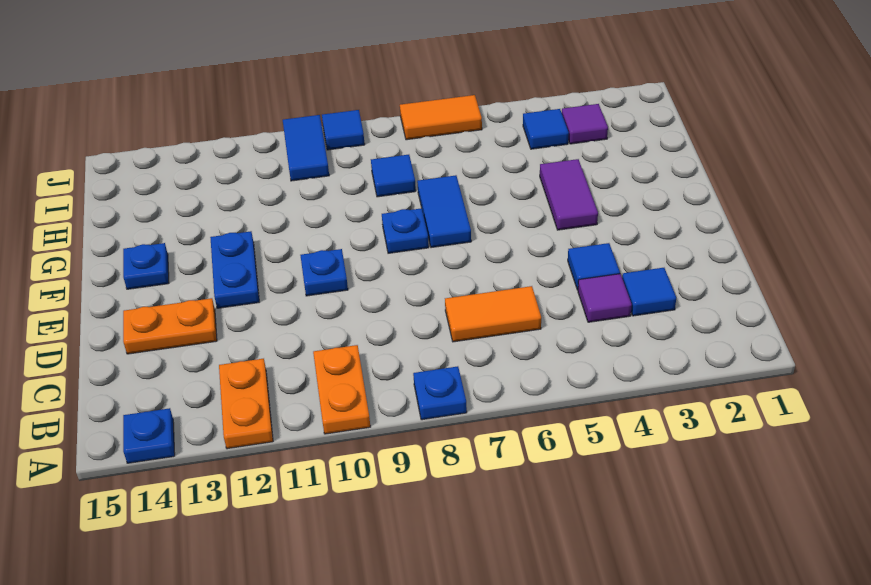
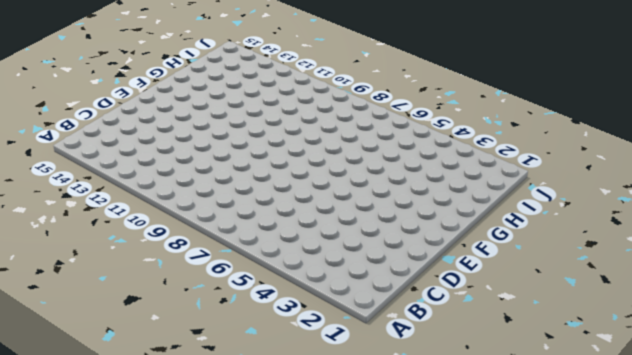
none -> blue plate A8 level 1
none -> orange plate A10:B10 level 1
none -> orange plate A12:B12 level 1

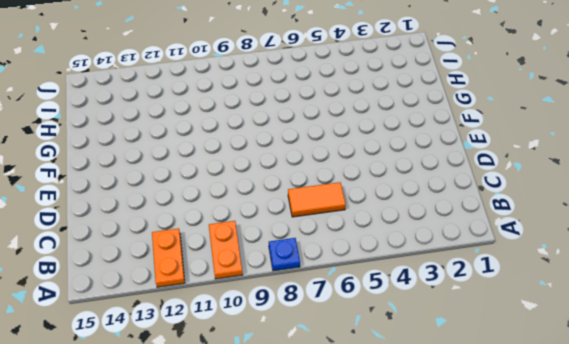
none -> blue plate A14 level 1
none -> blue tile C3 level 1
none -> purple tile C4 level 1

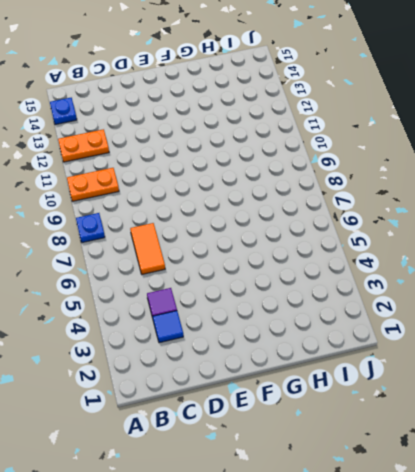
none -> blue tile D4 level 1
none -> orange plate D13:D14 level 1
none -> blue plate E10 level 1

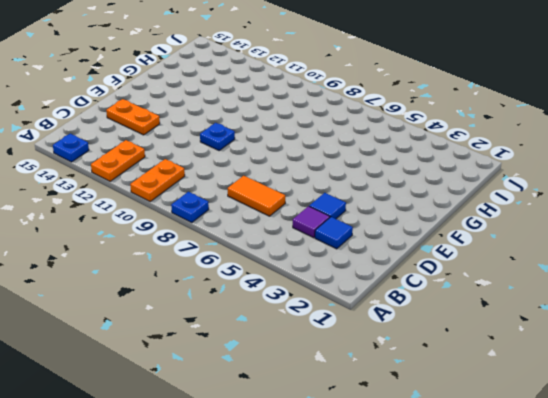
none -> blue plate E12:F12 level 1
none -> purple tile F4:G4 level 1
none -> blue tile F7:G7 level 1

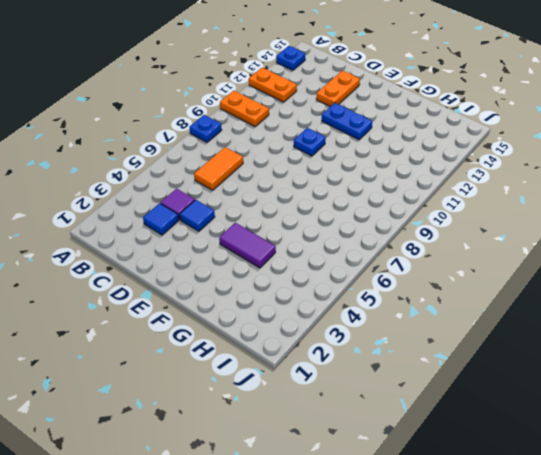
none -> blue tile F7:G7 level 1
none -> blue plate F8 level 1
none -> blue plate F14 level 1

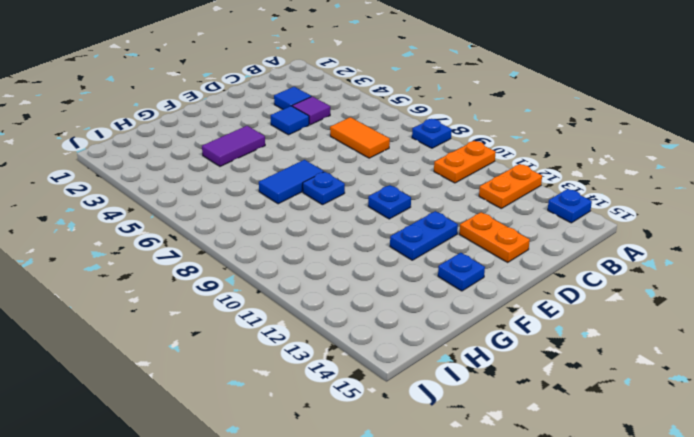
none -> blue tile H8 level 1
none -> purple tile I3 level 1
none -> blue tile I4 level 1

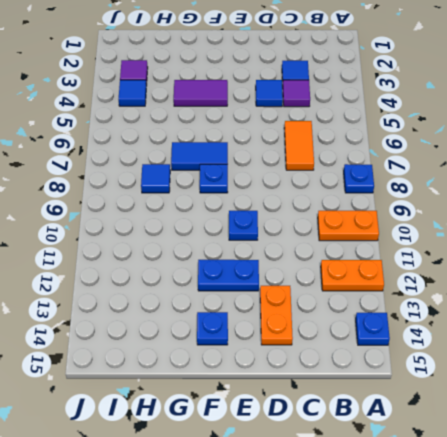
none -> blue tile I10:J10 level 1
none -> orange tile J6:J7 level 1
none -> blue tile J9 level 1

